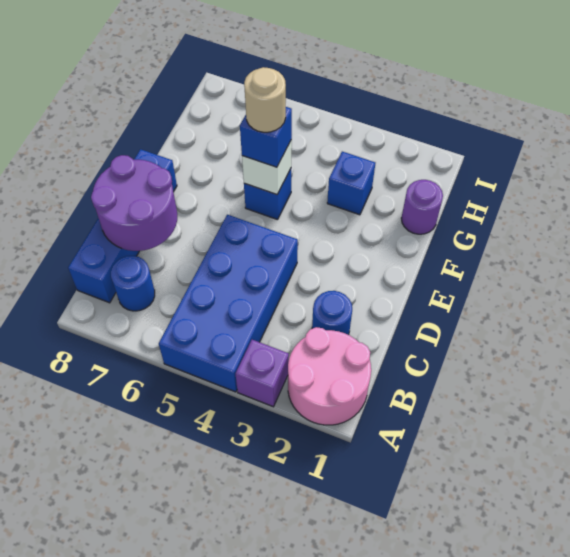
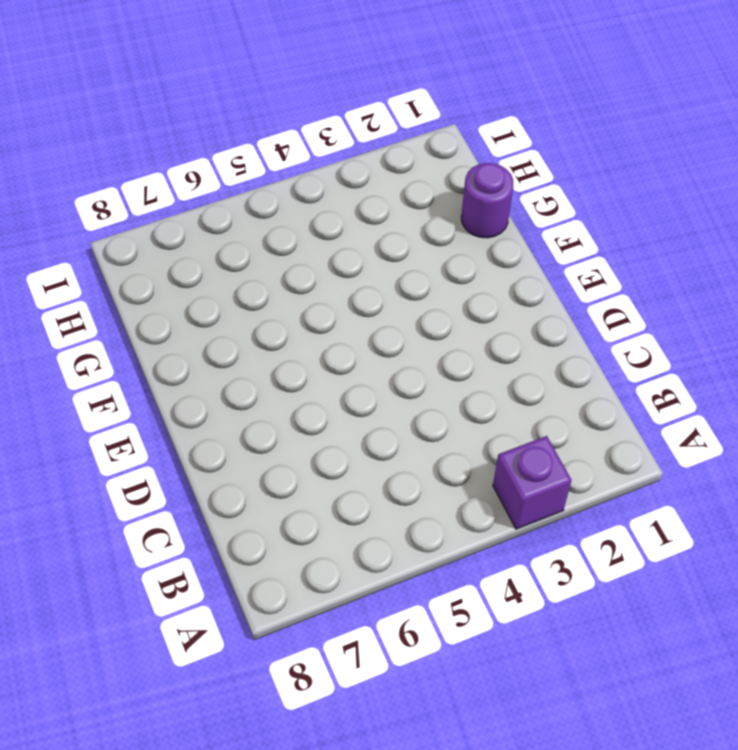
none -> pink round brick A1:B2 level 1
none -> blue brick A4:D5 level 1
none -> blue round brick B7 level 1

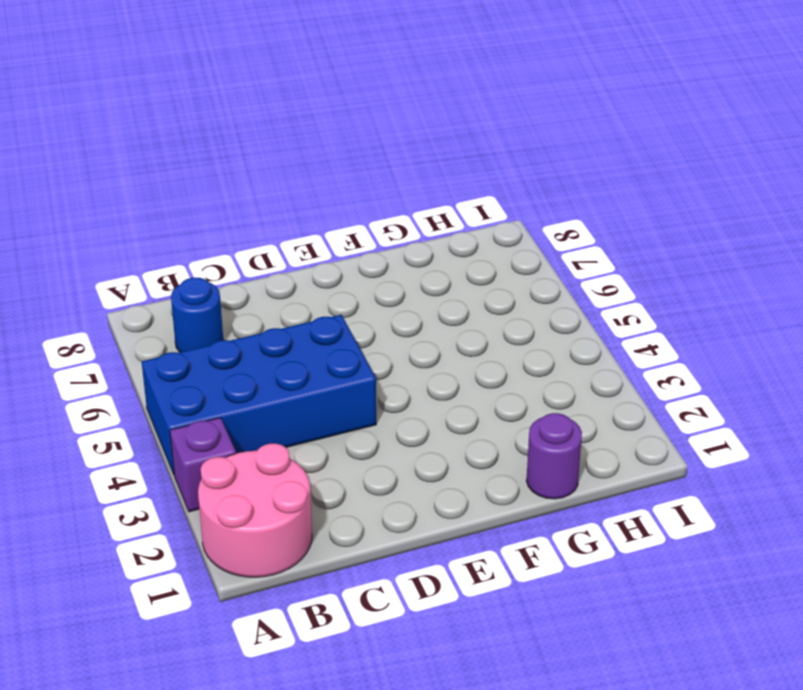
none -> blue brick B8:E8 level 1
none -> blue round brick C2 level 1
none -> blue brick F5 level 1

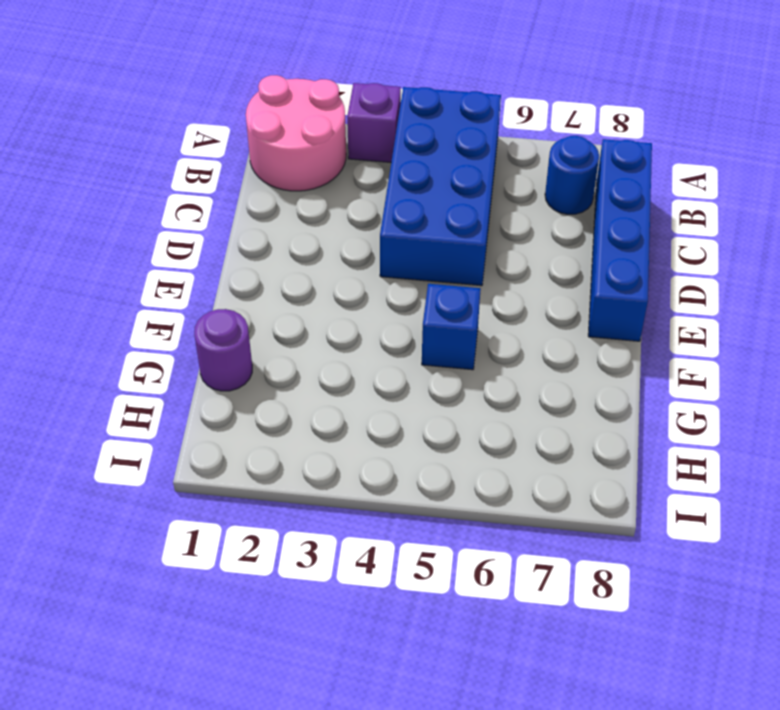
none -> blue round brick C2 level 1
none -> blue brick G3 level 1
none -> purple round brick C7:D8 level 2

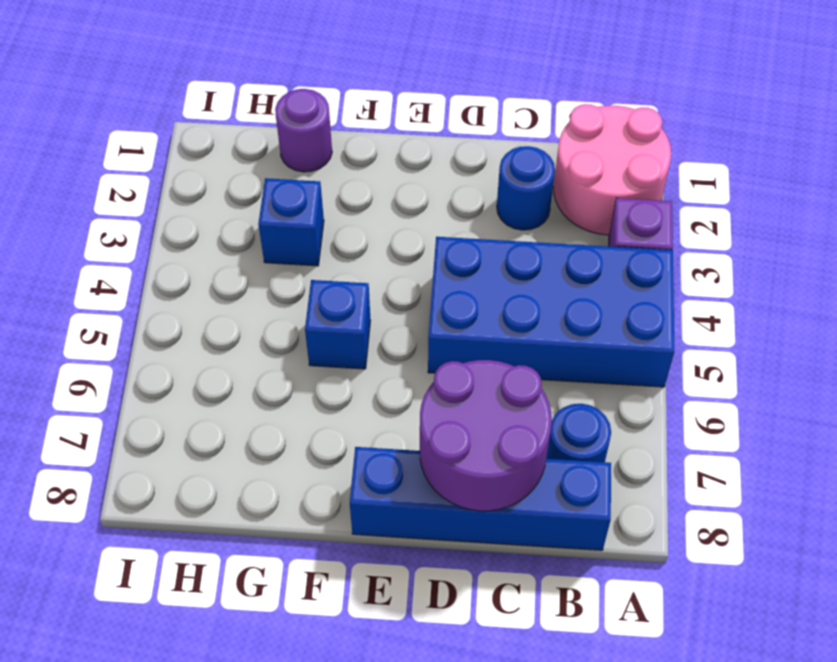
none -> white brick F5 level 2
none -> blue brick F5 level 3
none -> tan round brick F5 level 4

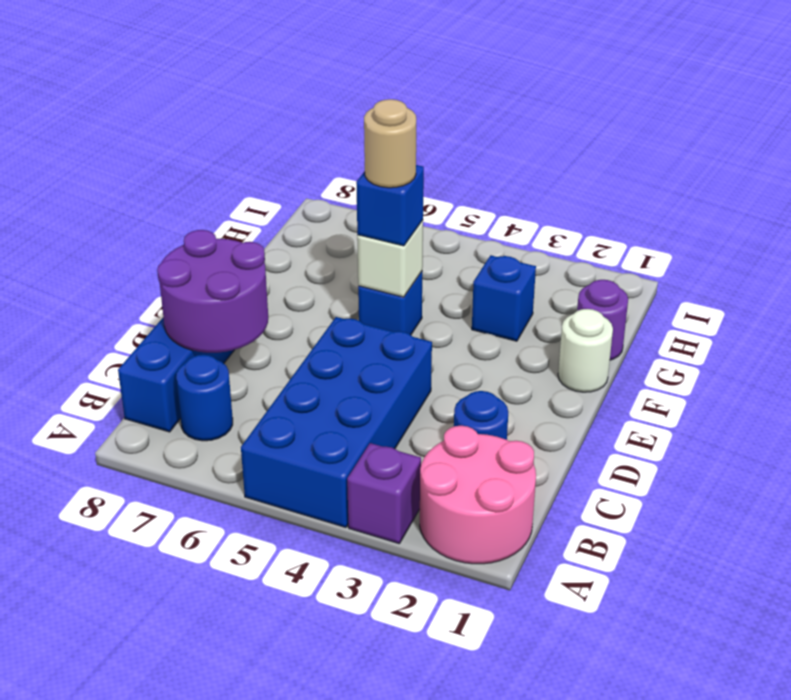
white round brick F1 level 1 -> none

